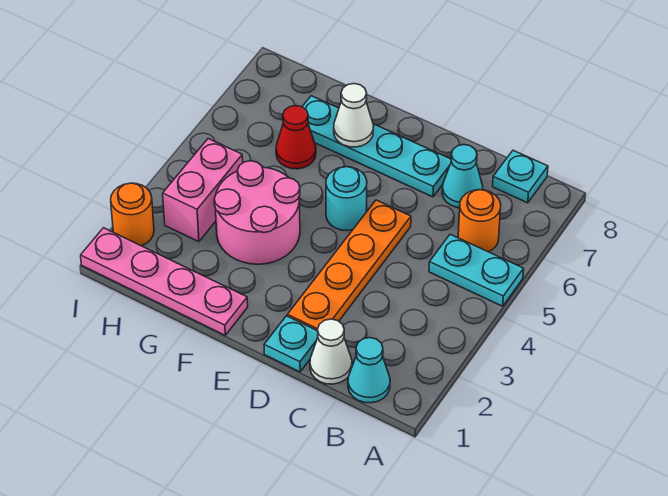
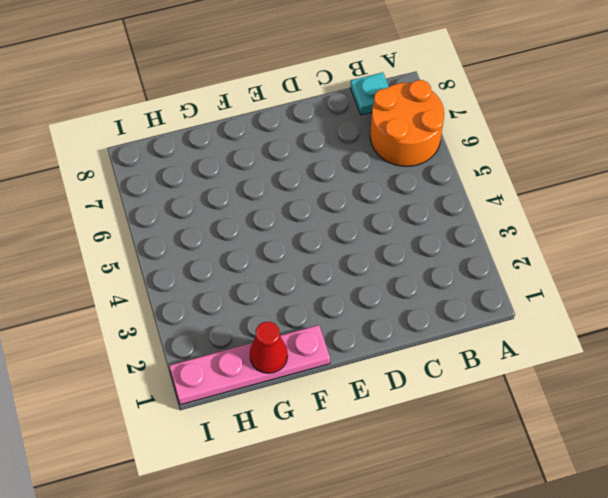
orange round brick A6:B7 level 1 -> orange round brick B6 level 1
red cone G1 level 2 -> red cone G6 level 1
none -> cyan plate A5:B5 level 1
none -> cyan cone B1 level 1
none -> white cone C1 level 1

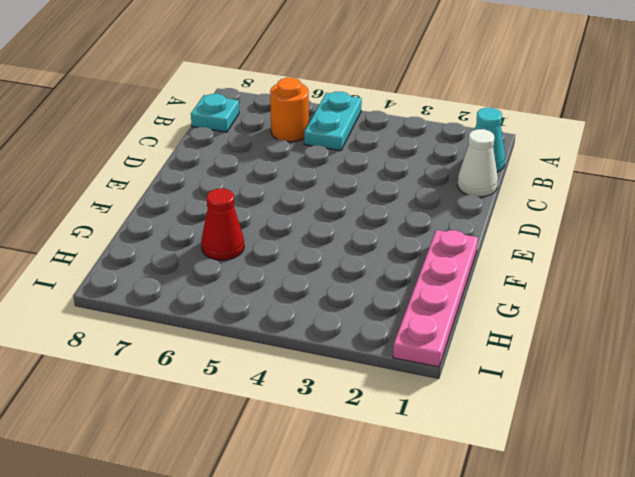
none -> cyan cone C7 level 1
none -> cyan plate D1 level 1
none -> orange plate D2:D5 level 1

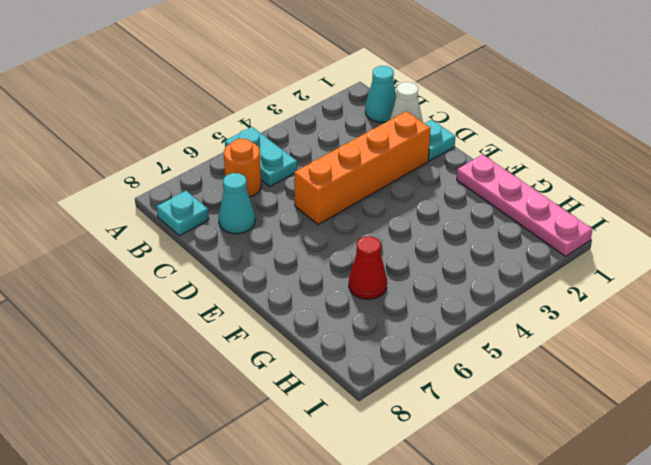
orange brick D2:D5 level 1 -> orange plate D2:D5 level 1
none -> cyan plate D7:G7 level 1
none -> cyan round brick E5 level 1
none -> pink round brick F3:G4 level 1

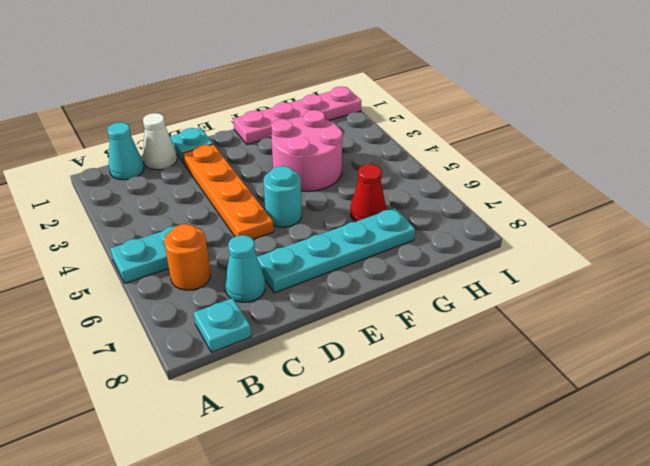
none -> pink brick H3:H4 level 1
none -> orange round brick I2 level 1
none -> white cone F7 level 2

